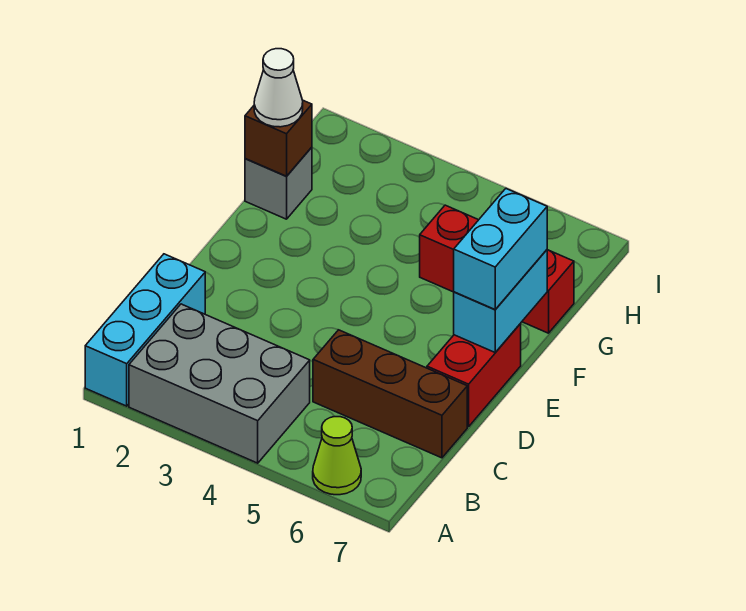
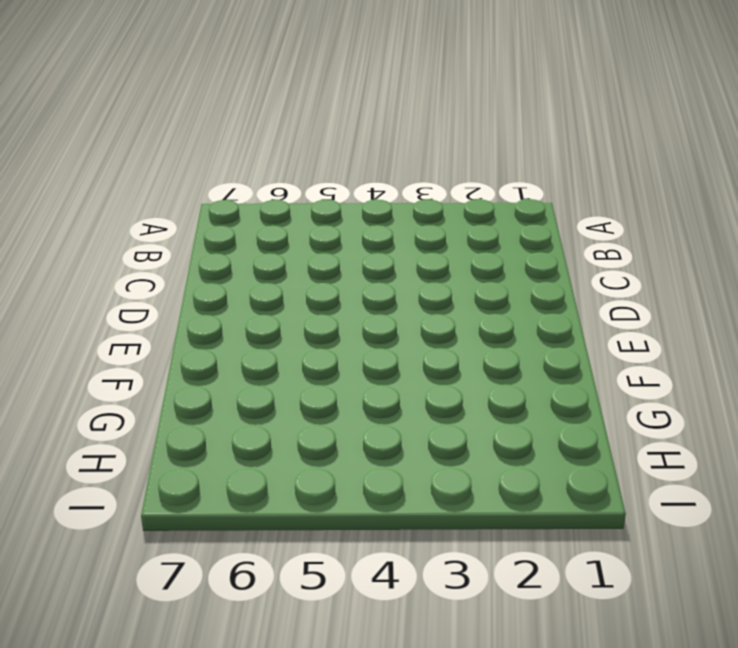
none -> cyan brick A1:C1 level 1
none -> grey brick A2:B4 level 1

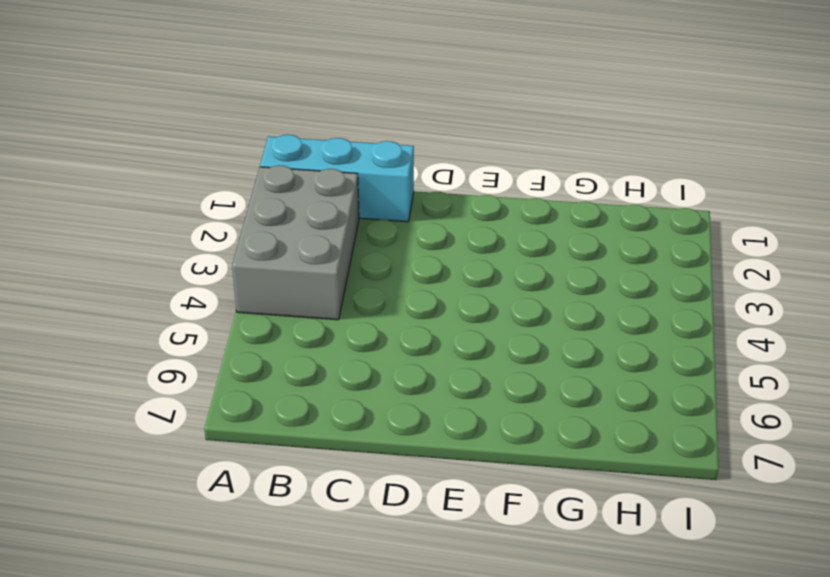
none -> lime cone A6 level 1
none -> brown brick C5:C7 level 1

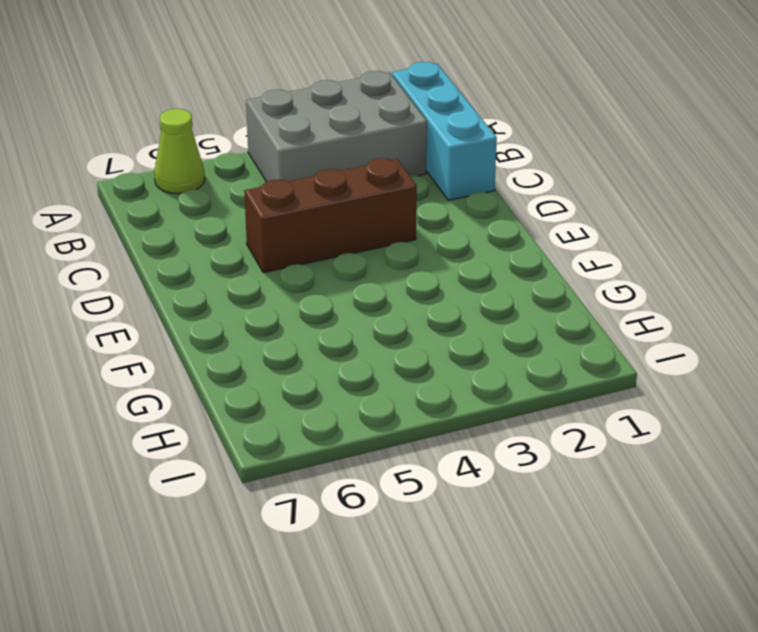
brown brick D3:D5 level 1 -> brown brick C5:C7 level 1
none -> red brick D7:E7 level 1
none -> grey brick G1 level 1

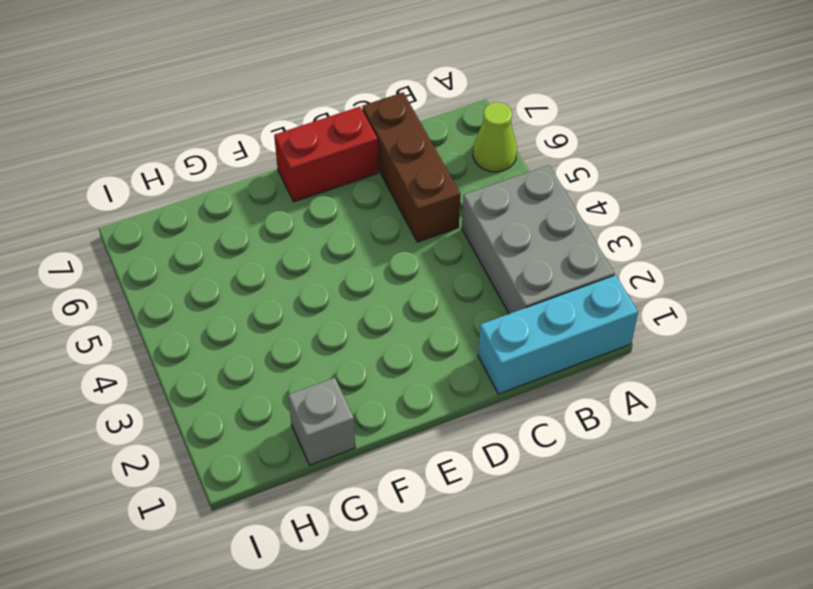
none -> red brick G5:G7 level 1
none -> cyan brick E7:F7 level 2

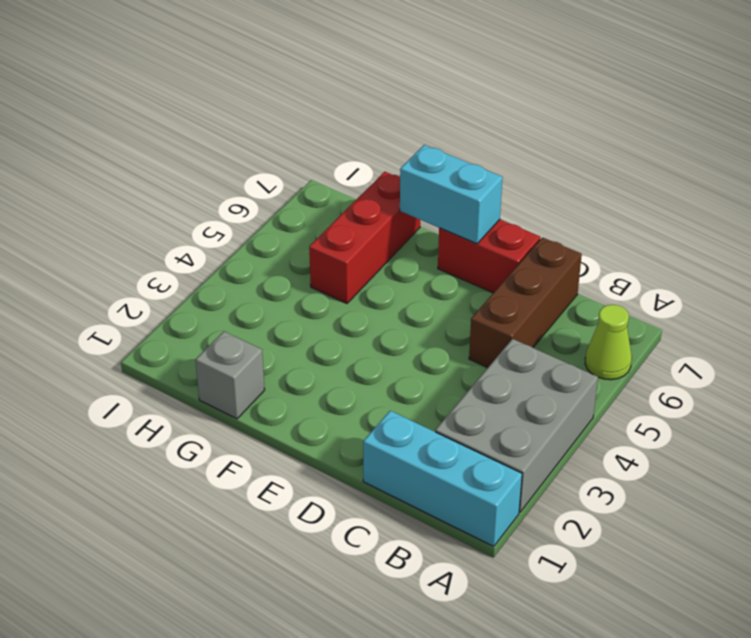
none -> brown brick G1 level 2
none -> cyan brick E7:F7 level 3

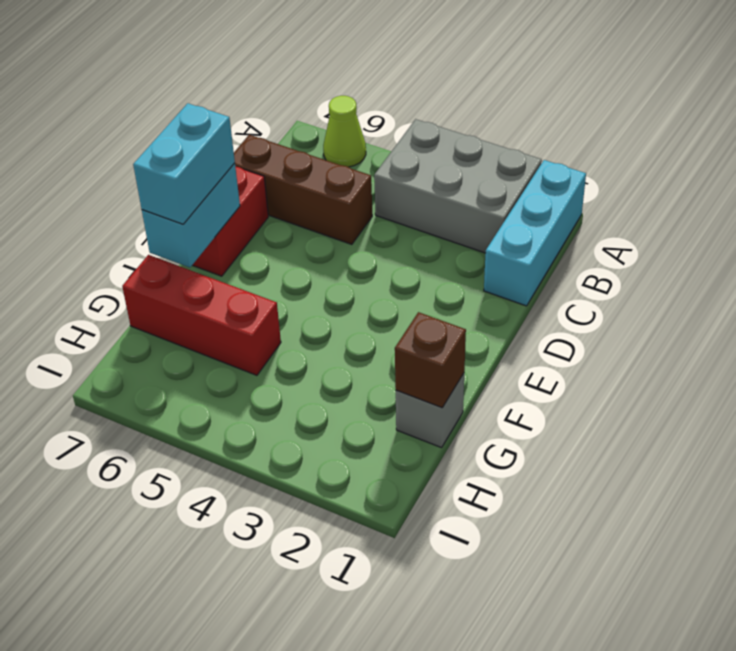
none -> white cone G1 level 3

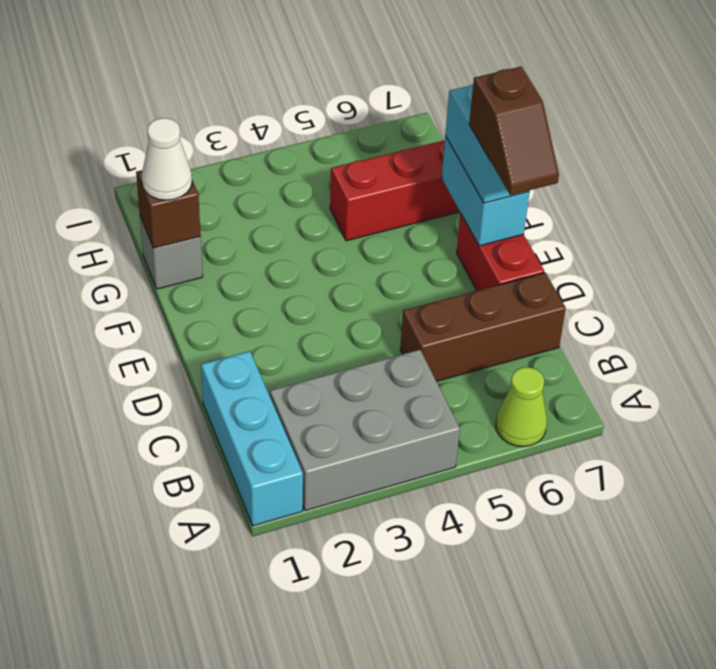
brown slope D7:E7 level 4 top E -> none

